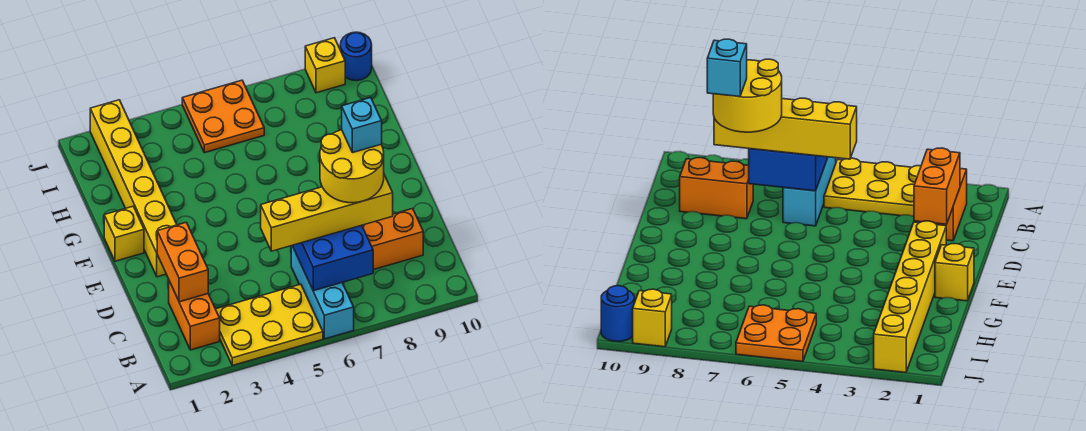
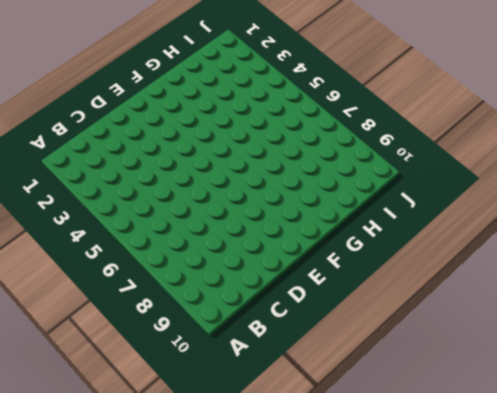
none -> yellow plate A3:B5 level 1
none -> cyan brick A6:C6 level 1
none -> orange brick B2:C2 level 1

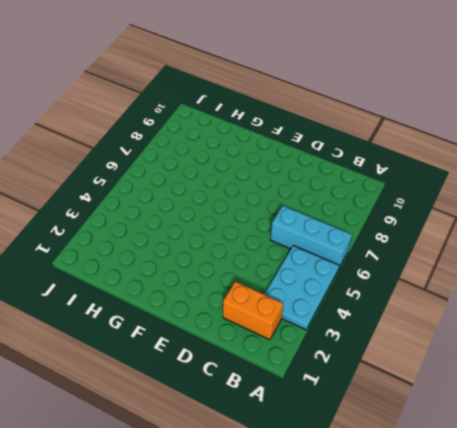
cyan plate A3:B5 level 1 -> yellow plate A3:B5 level 1
none -> orange brick C8:C9 level 1
none -> yellow brick E2:J2 level 1
none -> yellow brick F1 level 1

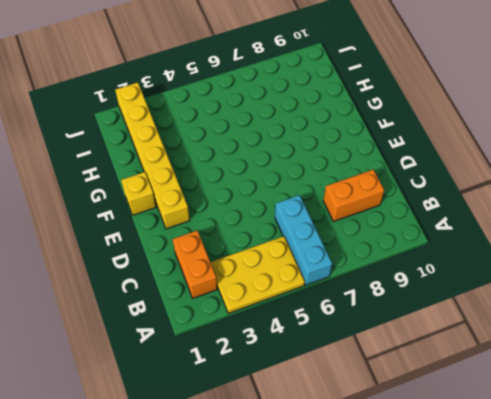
none -> orange plate I5:J6 level 1
none -> yellow brick J9 level 1
none -> blue round brick J10 level 1

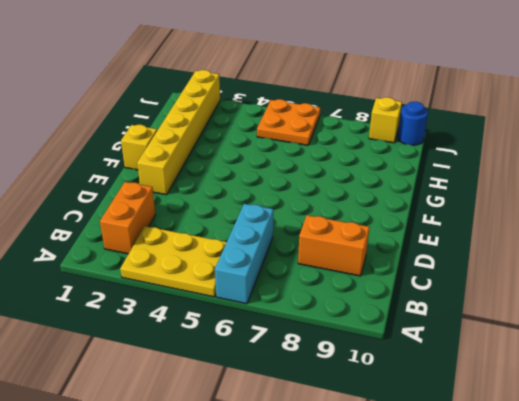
none -> blue brick B6:C7 level 2
none -> orange brick C2:D2 level 2
none -> yellow brick C5:C8 level 3

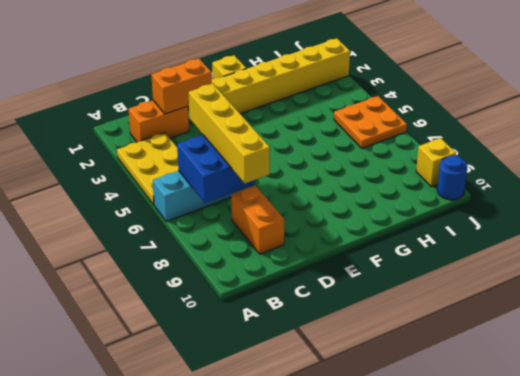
none -> yellow round brick C7:D8 level 4
none -> cyan brick D8 level 5

